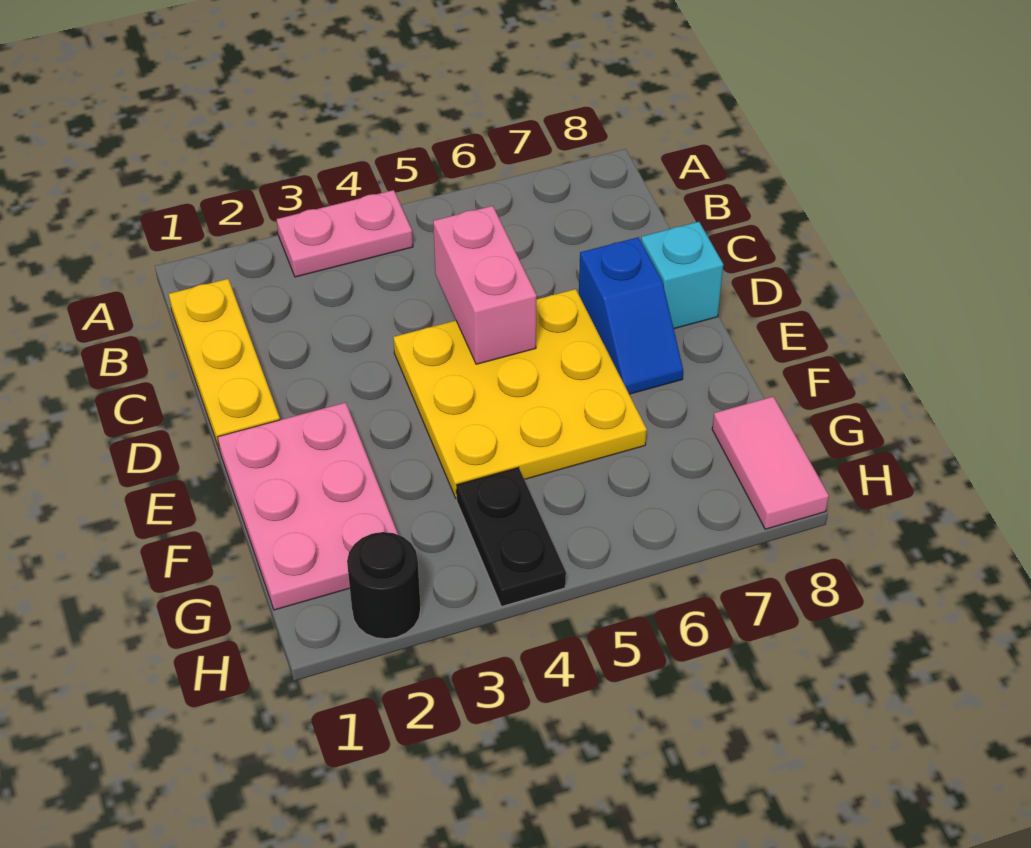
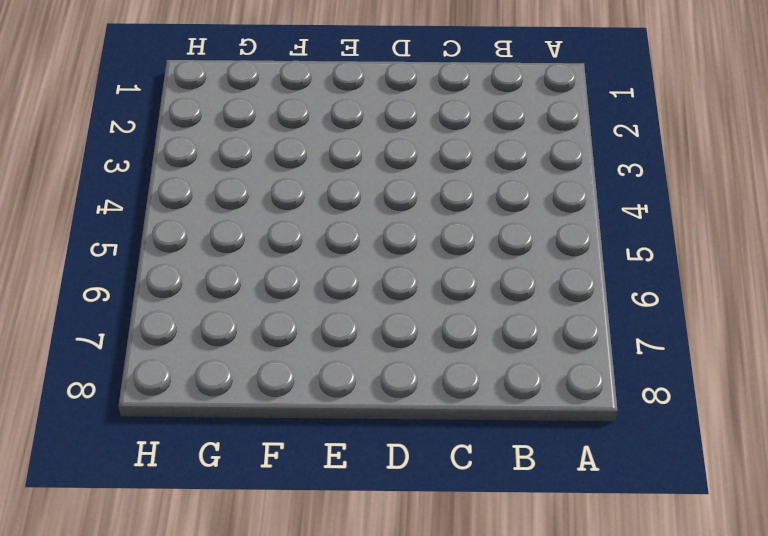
none -> pink plate A3:A4 level 1
none -> yellow plate B1:D1 level 1

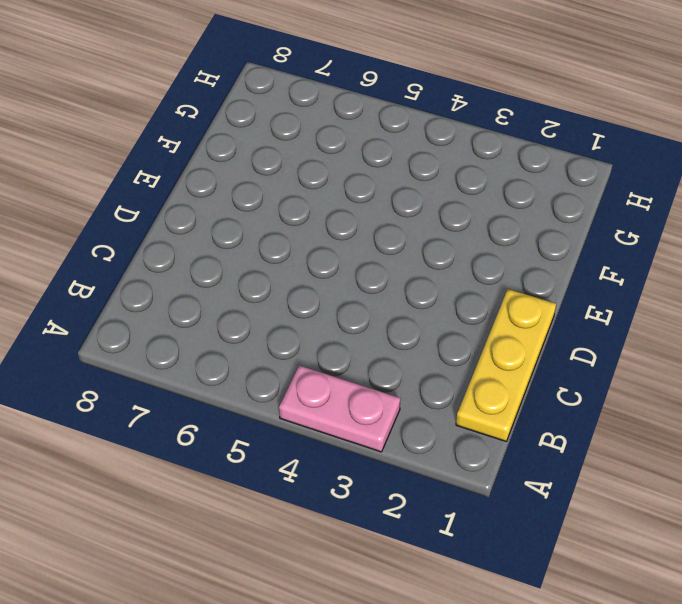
none -> yellow plate D4:F6 level 1
none -> blue slope D7:E7 level 1 top D

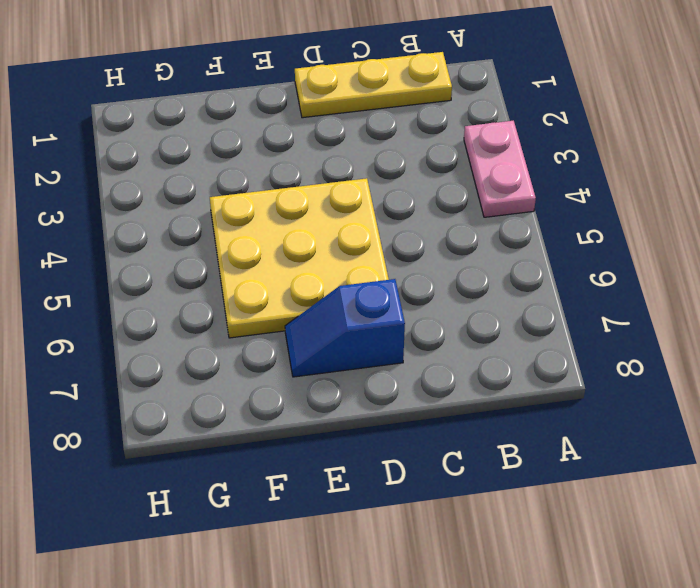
none -> cyan brick D8 level 1
none -> pink plate E1:G2 level 1

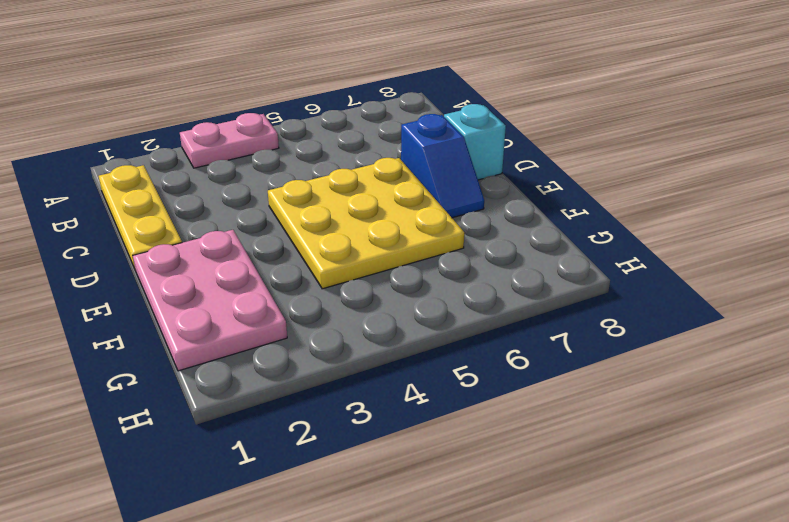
none -> black plate G4:H4 level 1
none -> pink tile G8:H8 level 1

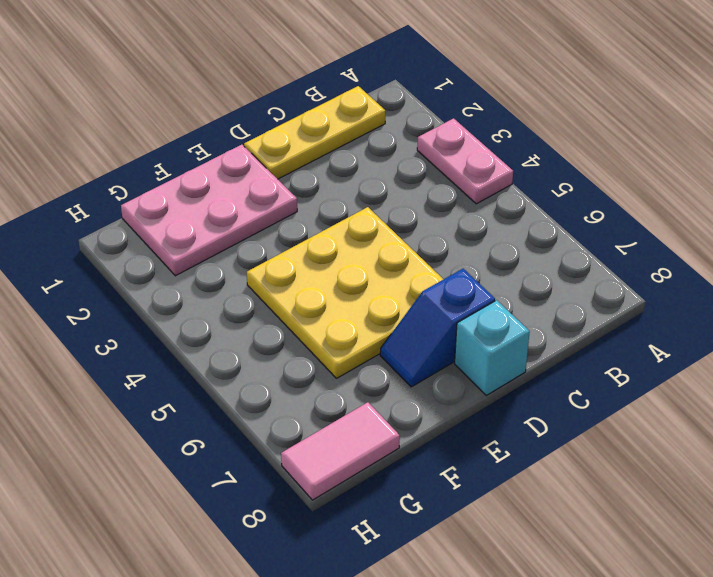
none -> black plate G4:H4 level 1
none -> black round brick H2 level 1

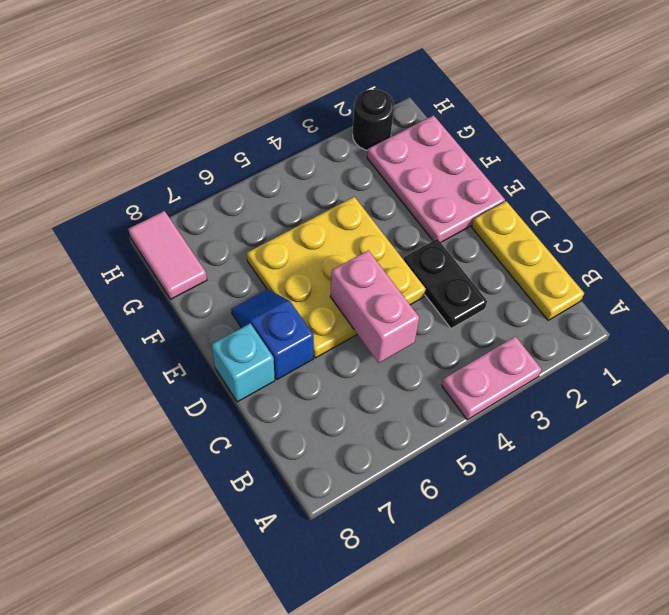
black plate C3:D3 level 1 -> black plate G4:H4 level 1

